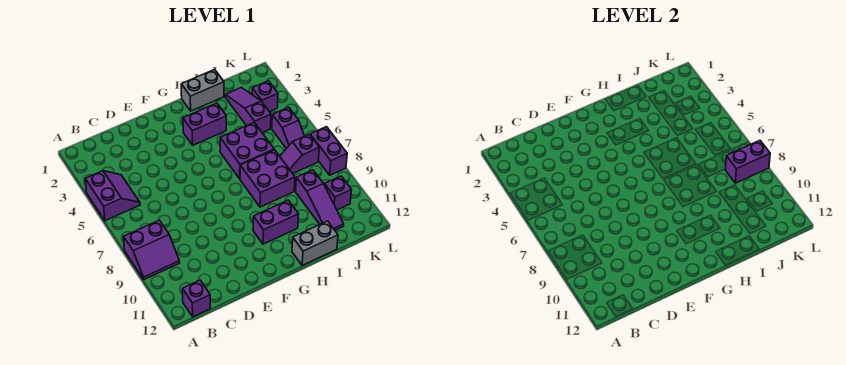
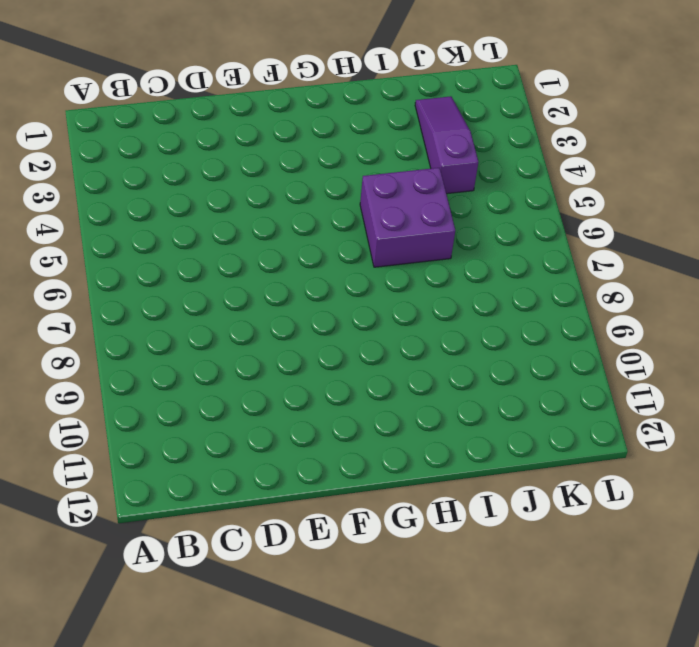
none -> purple slope A4:B5 level 1 top A
none -> purple slope A8:B9 level 1 top 8
none -> purple brick B12 level 1

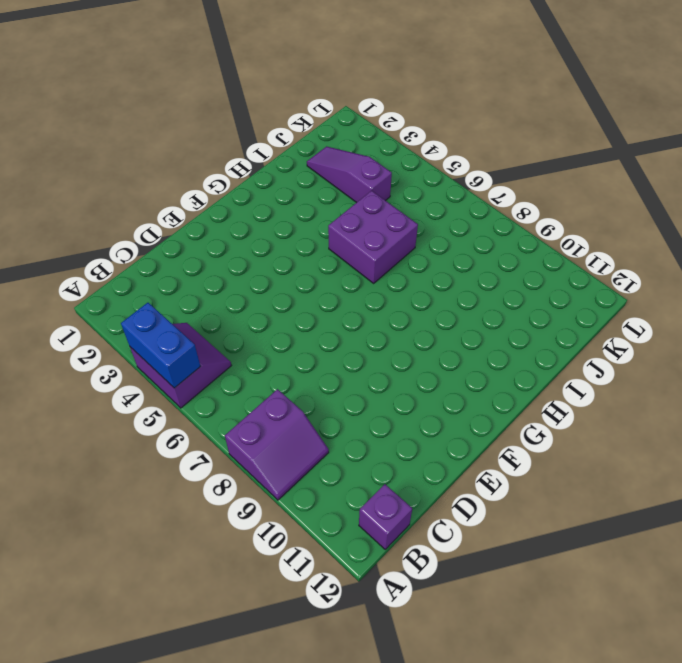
blue brick A4:A5 level 2 -> none
none -> purple brick G3:H3 level 1
none -> purple brick G10:H10 level 1
none -> grey brick H1:I1 level 1

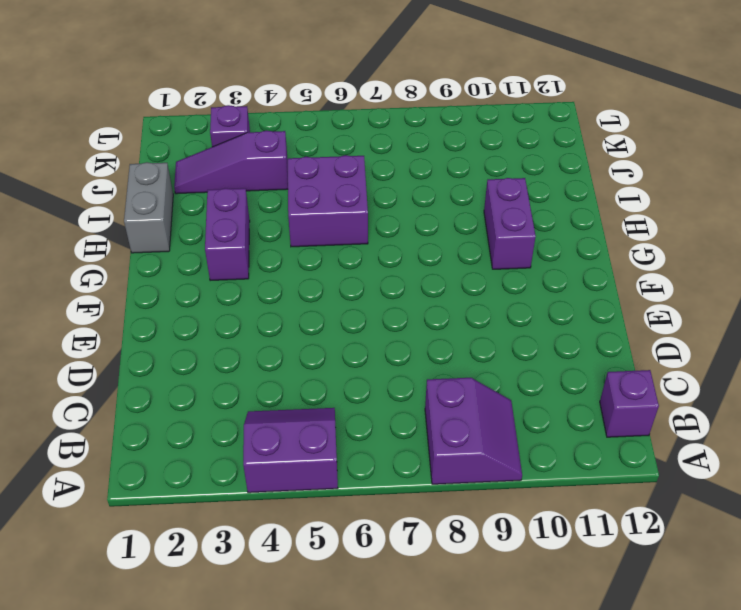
none -> purple brick H7:I8 level 1
none -> grey brick H12:I12 level 1
none -> purple slope J7:K7 level 1 top K

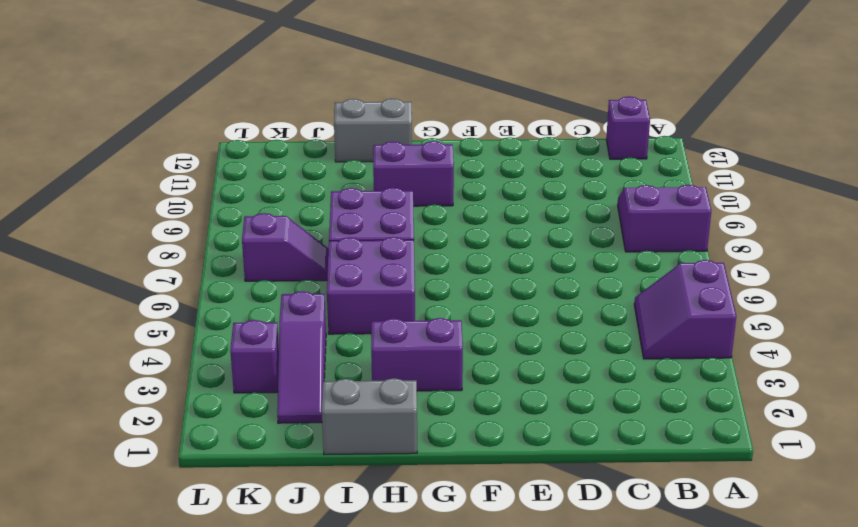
none -> purple slope J9:J11 level 1 top 9
none -> purple slope K5:K6 level 1 top 5
none -> purple brick K10 level 1

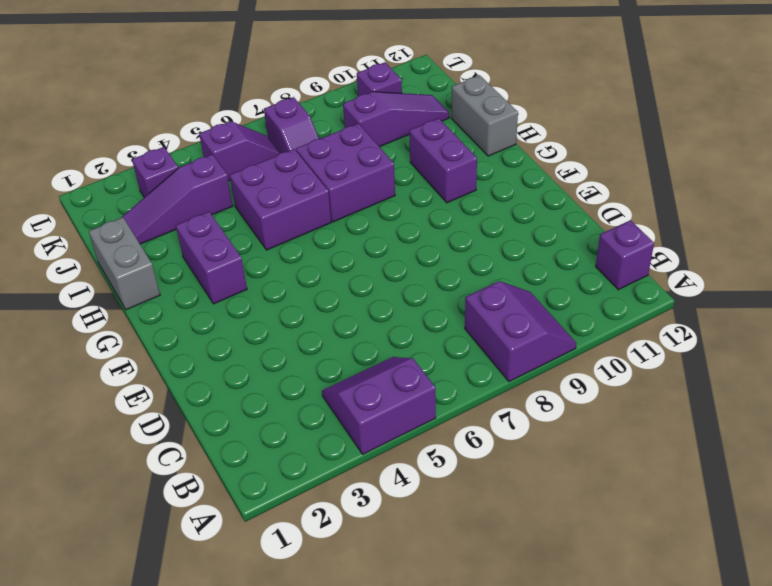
none -> purple brick L7:L8 level 1
none -> purple brick K8:L8 level 2

